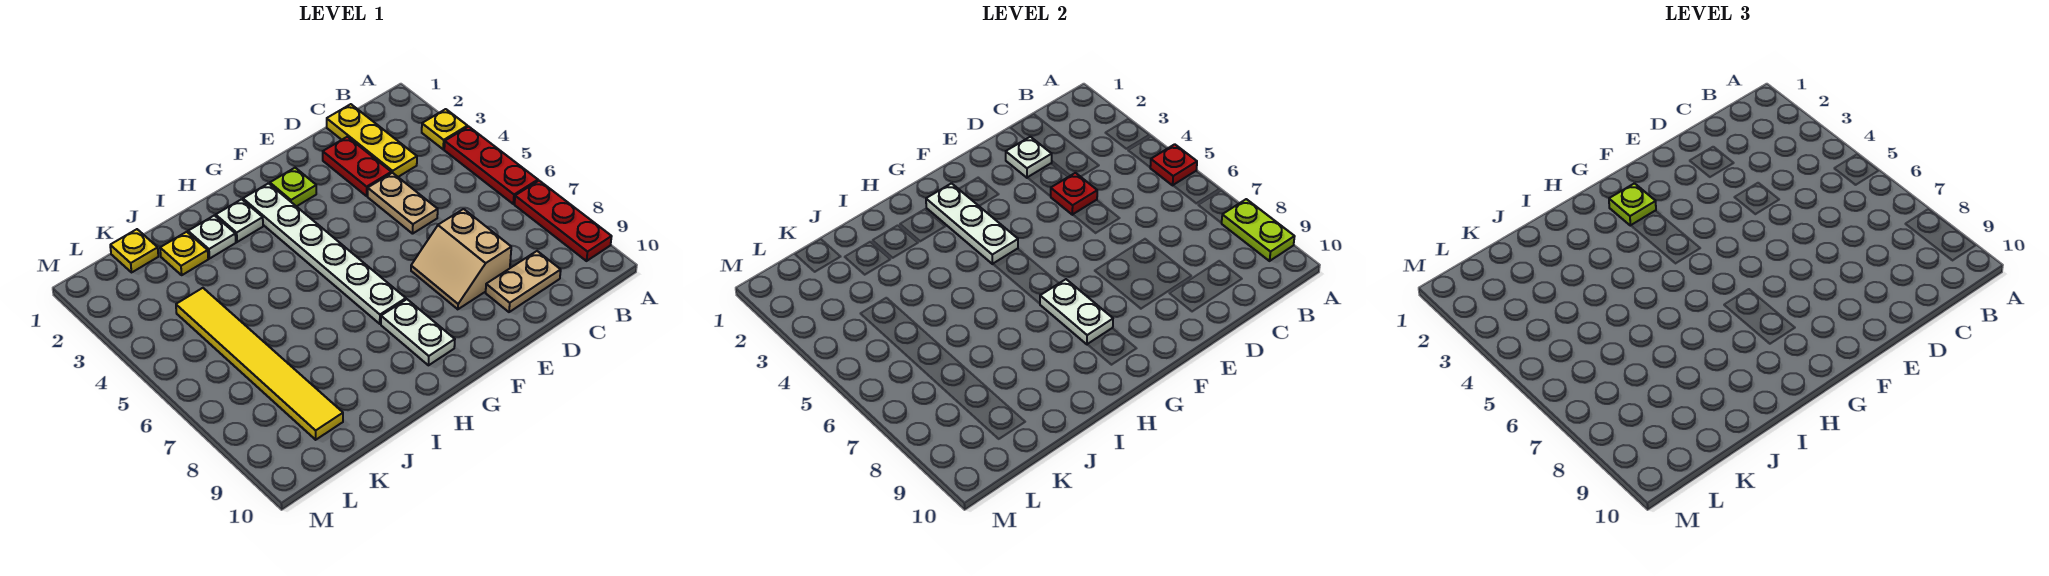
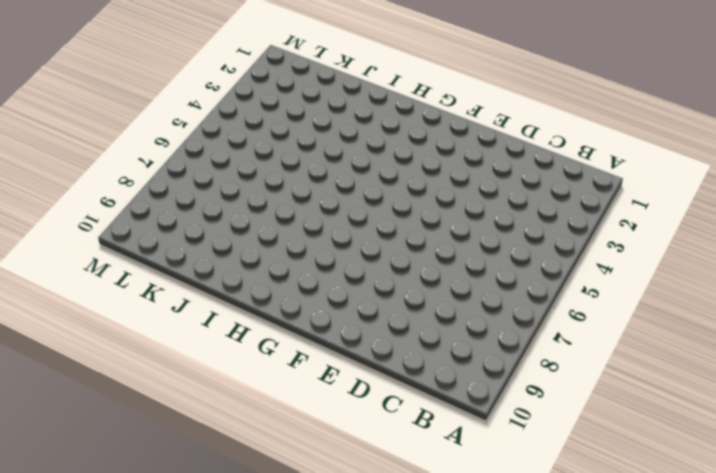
none -> yellow plate A3 level 1
none -> red plate A4:A6 level 1
none -> red plate A7:A9 level 1

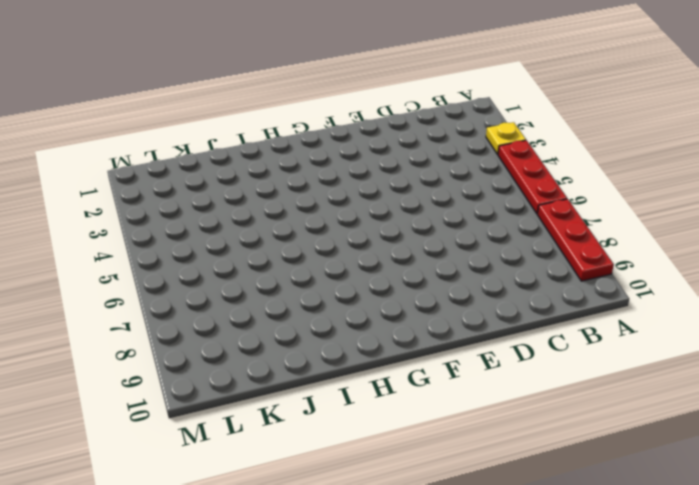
none -> yellow plate C1:C3 level 1
none -> tan plate C9:D9 level 1
none -> red plate D2:D3 level 1

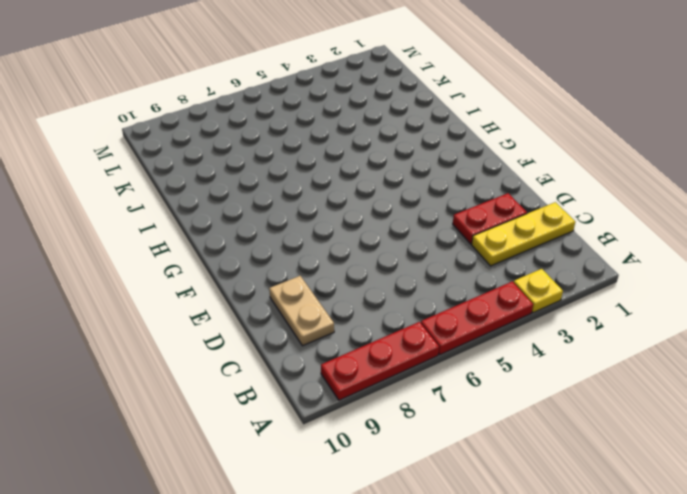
none -> tan plate D4:D5 level 1
none -> tan slope D7:E8 level 1 top D
none -> lime plate F2 level 1

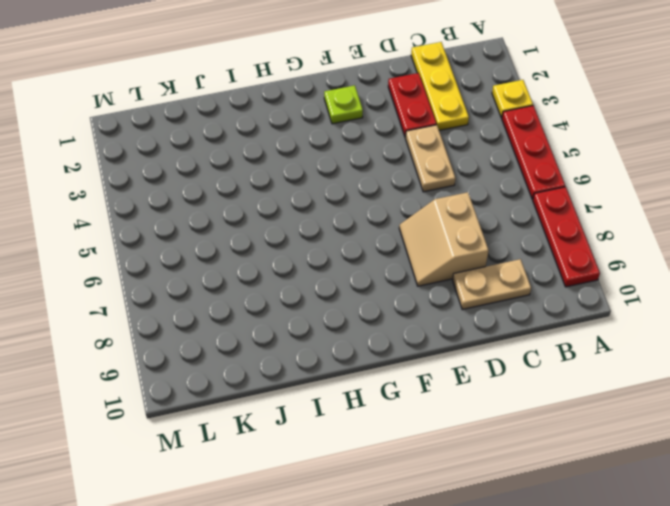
none -> white plate G2:G7 level 1
none -> white plate G8:G9 level 1
none -> white plate H2 level 1

